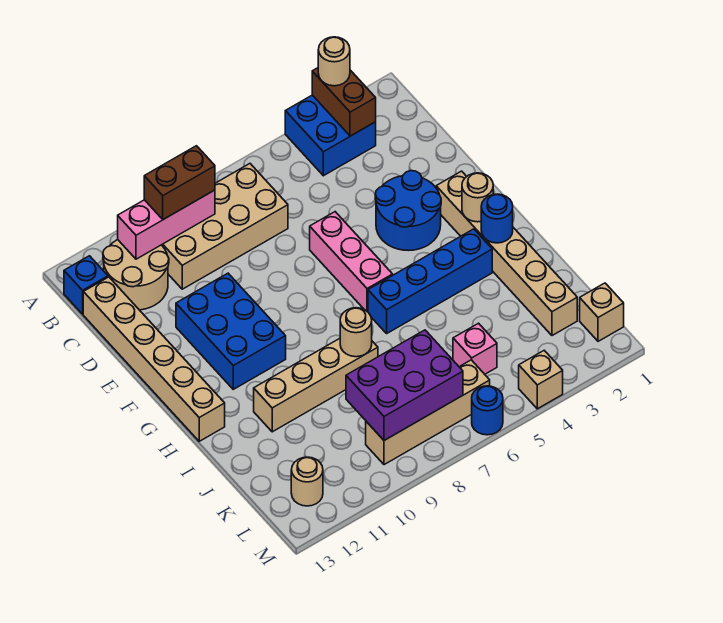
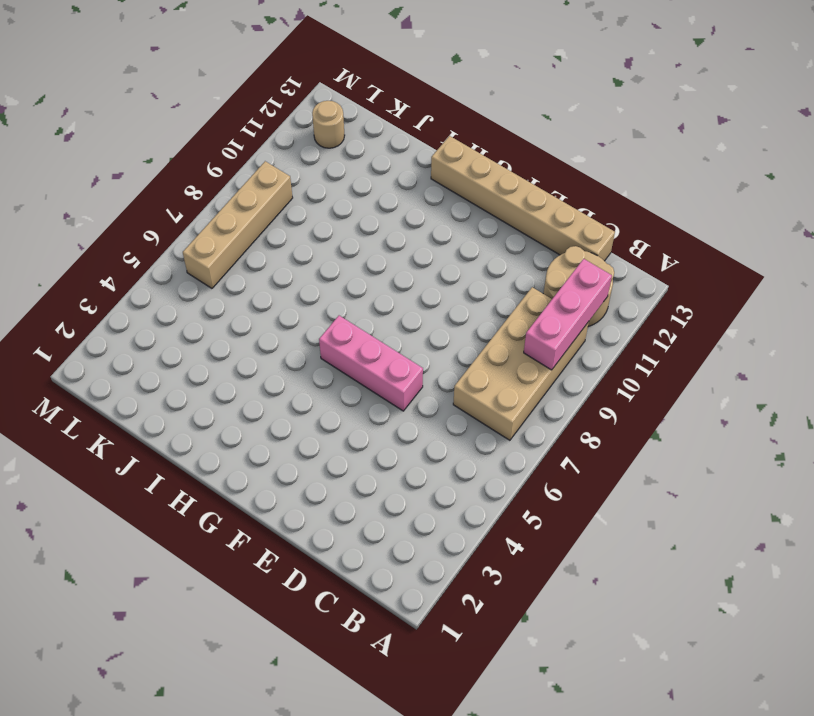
none -> blue brick A3:B4 level 1
none -> blue brick B13 level 1
none -> blue round brick E3:F4 level 1

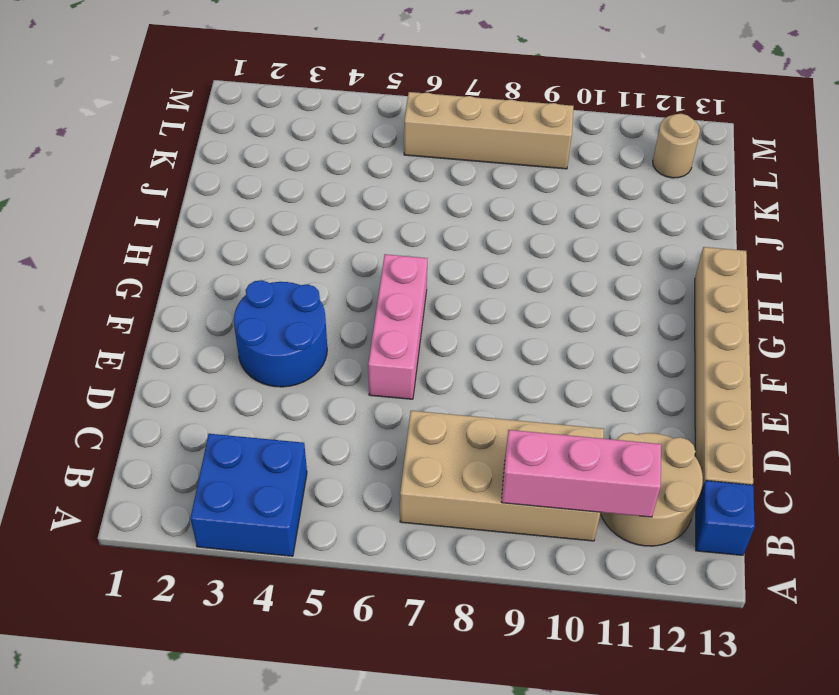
none -> blue brick E10:G11 level 1
none -> tan brick F2:K2 level 1
none -> blue brick H3:H6 level 1

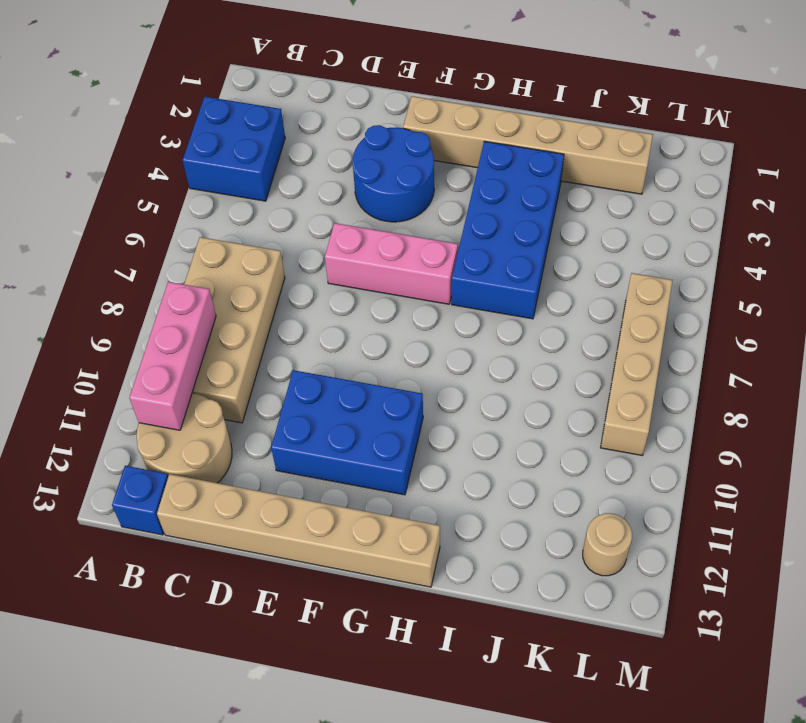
blue brick H3:I6 level 1 -> blue brick H3:H6 level 1
none -> tan brick I8:I11 level 1
none -> pink brick K5 level 1
none -> tan brick L1 level 1

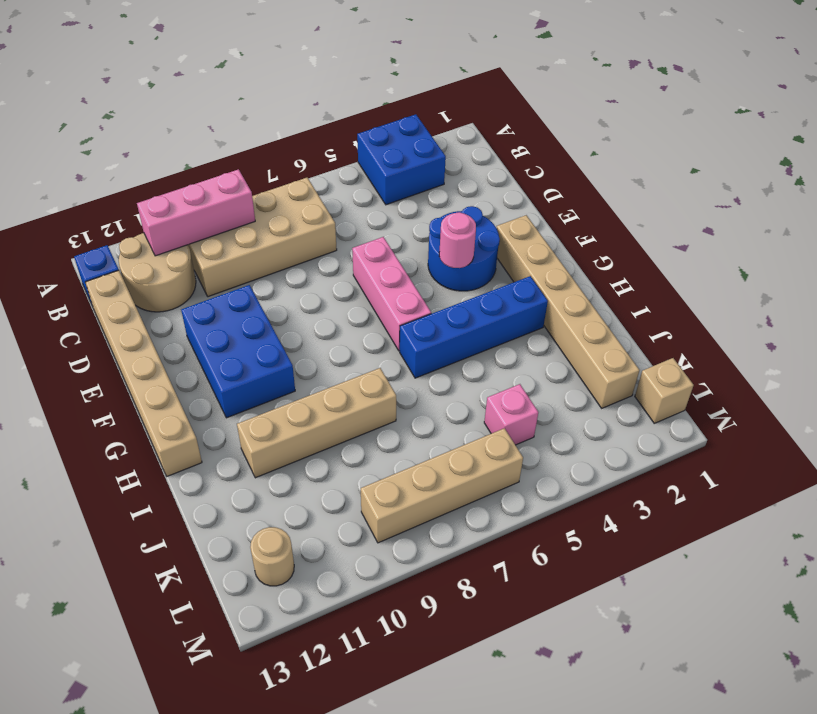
pink round brick F4 level 2 -> none
none -> tan brick M4 level 1
none -> blue round brick M6 level 1
none -> brown brick A3:B3 level 2

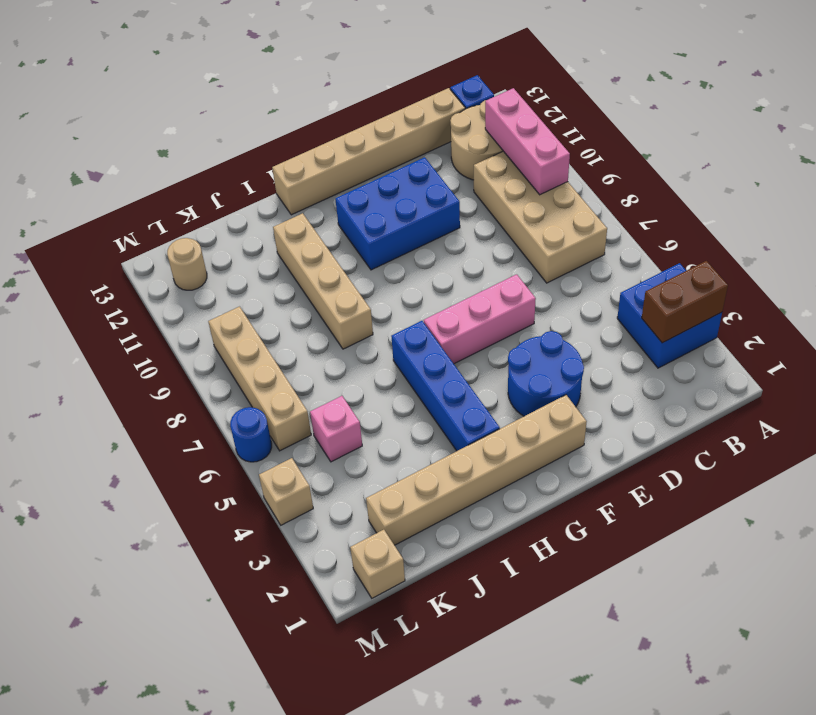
none -> tan round brick G2 level 2
none -> blue round brick H2 level 2
none -> tan round brick I8 level 2

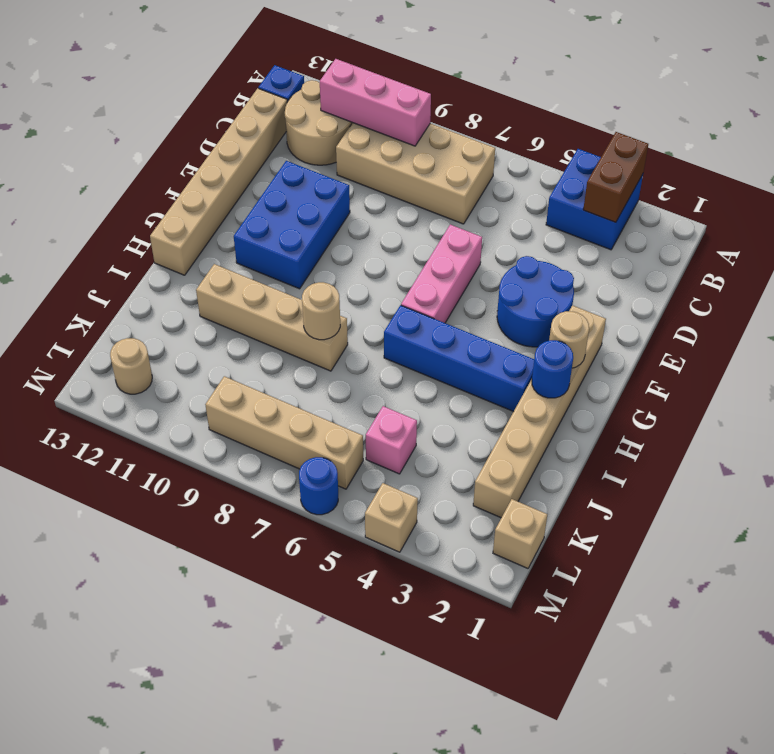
none -> purple brick K7:L9 level 2
none -> tan round brick A3 level 3
none -> brown brick B9:B10 level 3

